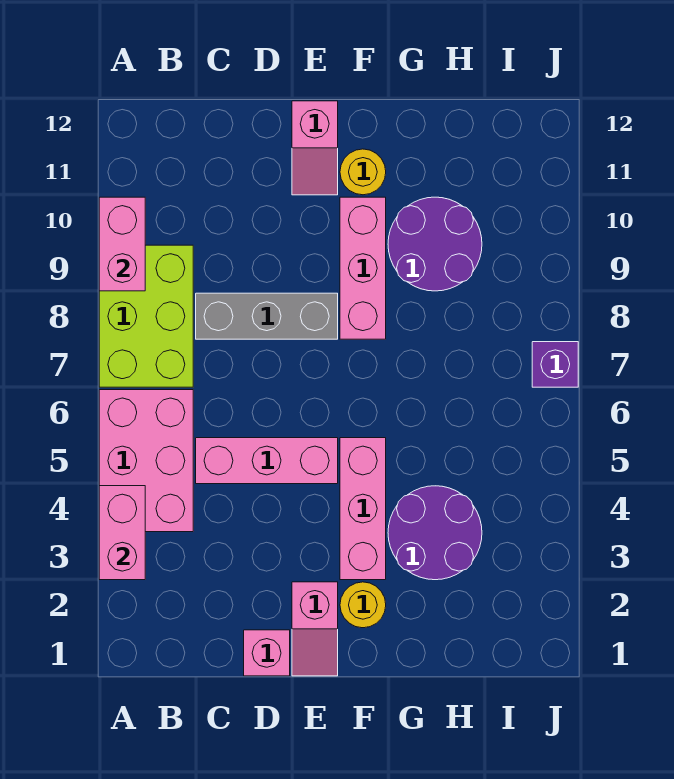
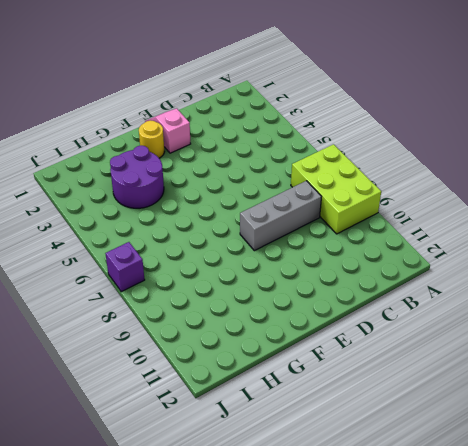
none -> pink brick A4:B6 level 1
none -> pink brick C5:E5 level 1
none -> pink brick D1 level 1

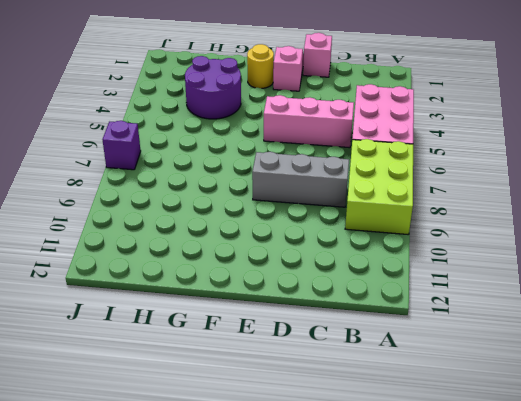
none -> pink slope E11:E12 level 1 top 12
none -> pink brick F3:F5 level 1
none -> pink brick F8:F10 level 1

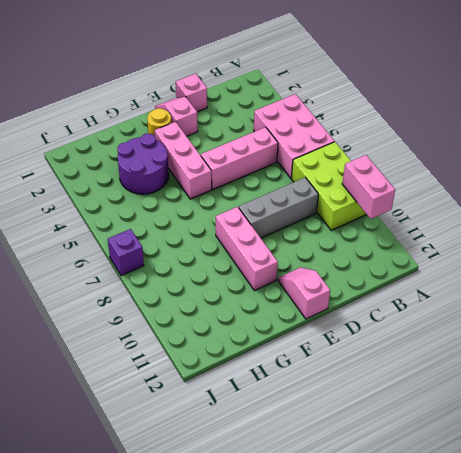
none -> yellow round brick F11 level 1
none -> purple round brick G9:H10 level 1
none -> pink brick A3:A4 level 2

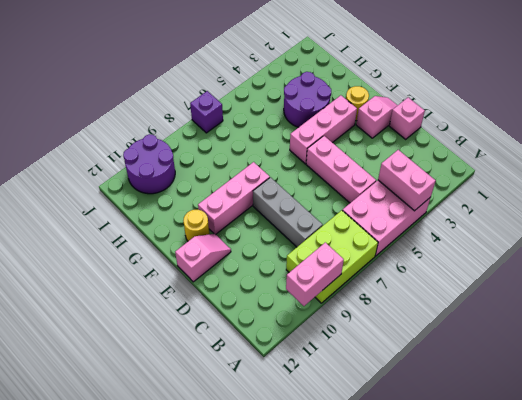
pink brick A4:B4 level 2 -> pink brick A3:A4 level 2
purple round brick I10:J11 level 1 -> purple round brick G9:H10 level 1

